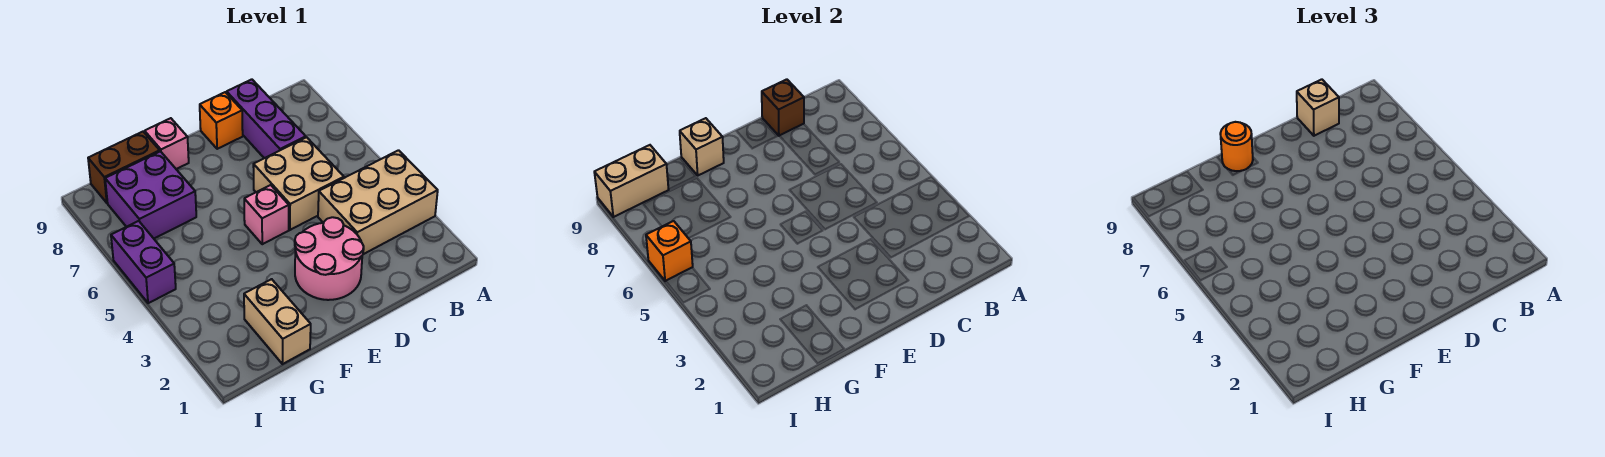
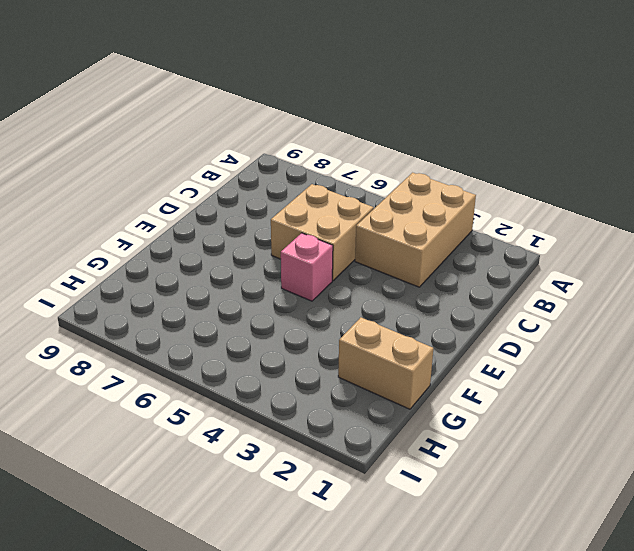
none -> purple brick C7:C9 level 1
none -> pink round brick D2:E3 level 1
none -> orange brick D9 level 1

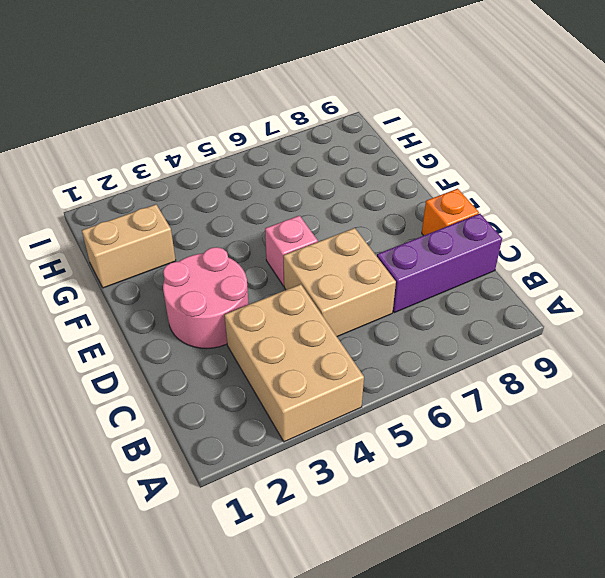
none -> pink brick F9 level 1
none -> purple brick G7:H8 level 1
none -> brown brick G9:H9 level 1

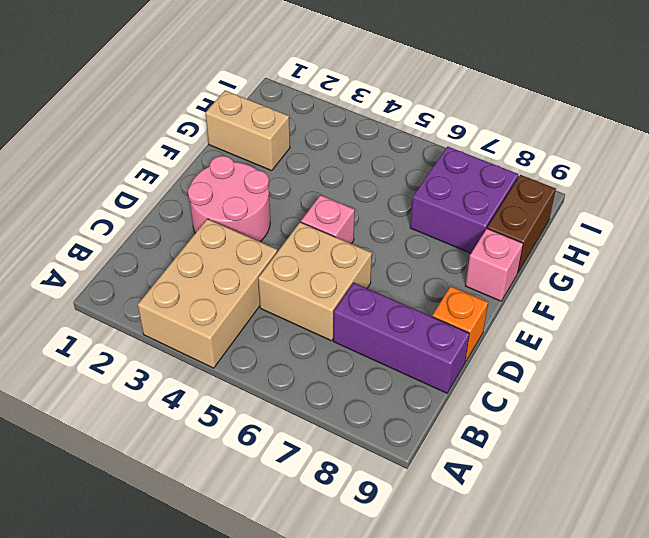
none -> purple brick I5:I6 level 1
none -> brown brick C9 level 2
none -> tan brick F9 level 2

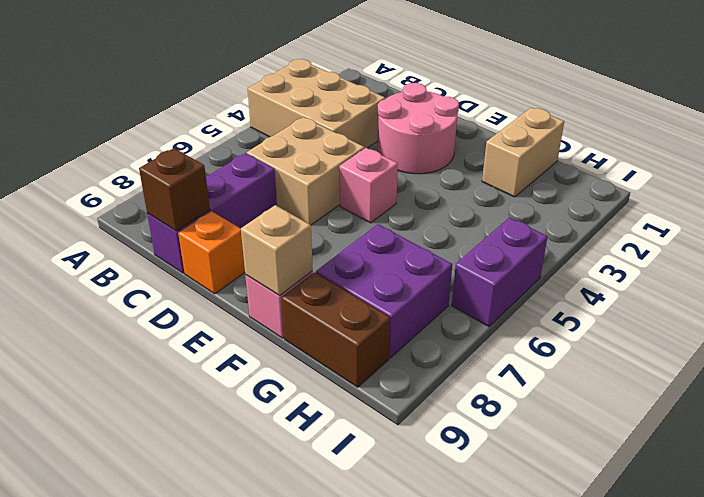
none -> tan brick H9:I9 level 2
none -> orange brick I6 level 2
none -> tan brick C9 level 3

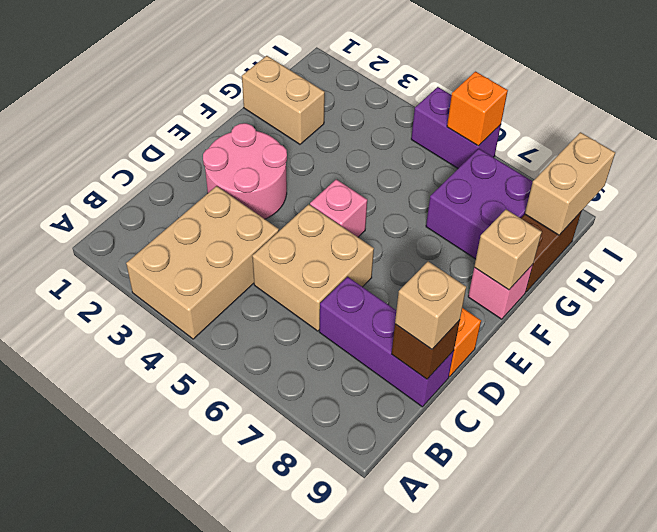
none -> orange round brick F9 level 3

